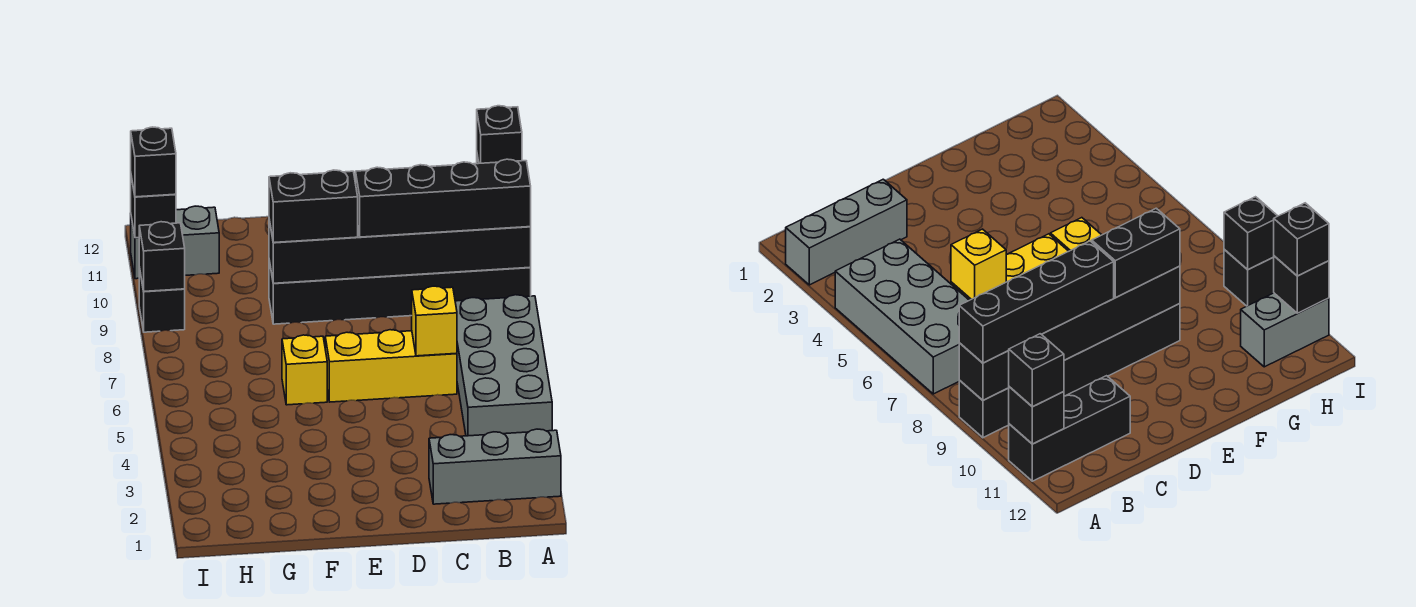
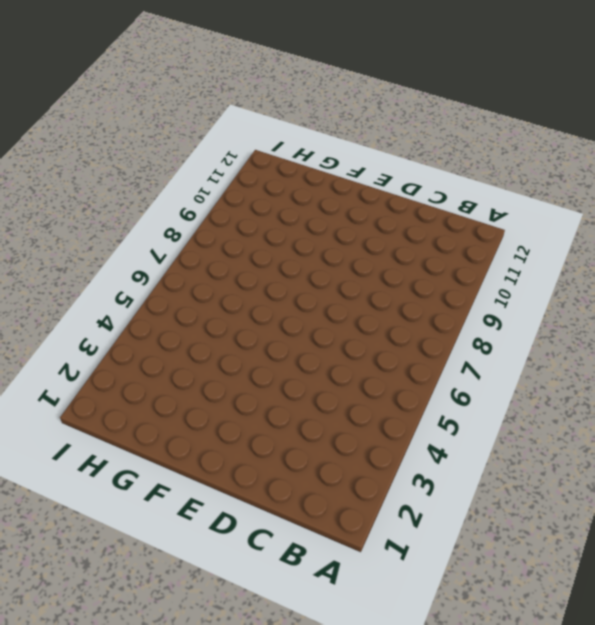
none -> grey brick A2:C2 level 1
none -> grey brick A4:B7 level 1
none -> black brick A9:F9 level 1

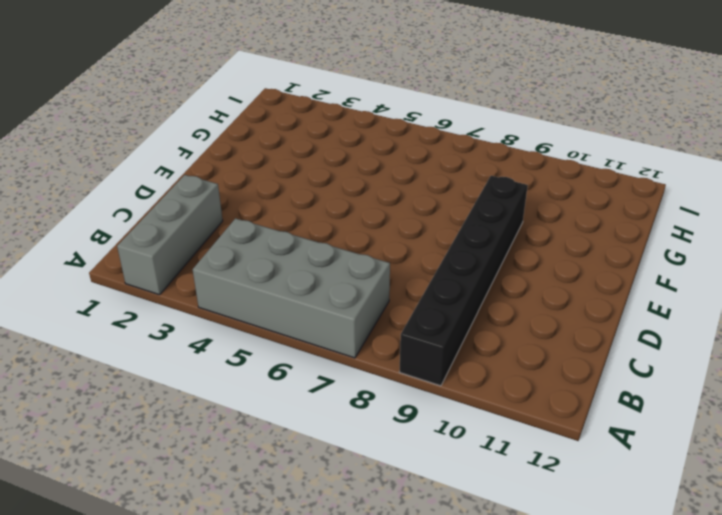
none -> black brick A11:C11 level 1
none -> yellow brick C6:E6 level 1
none -> yellow brick F6 level 1

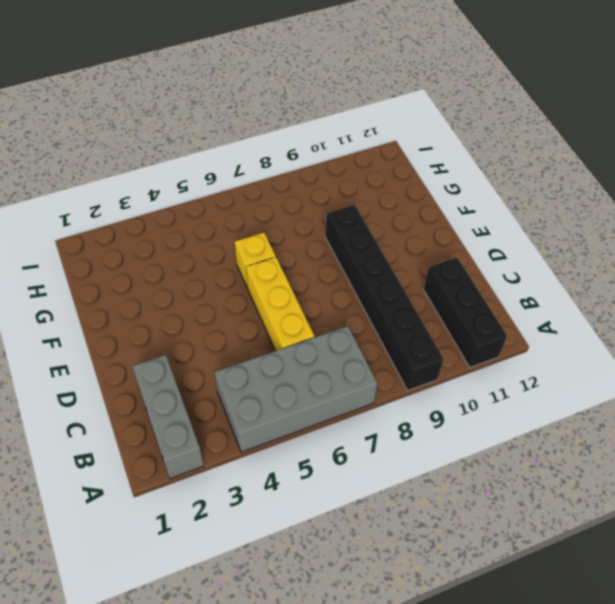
none -> grey brick H11:I11 level 1
none -> black brick I9 level 1
none -> black brick A9:F9 level 2

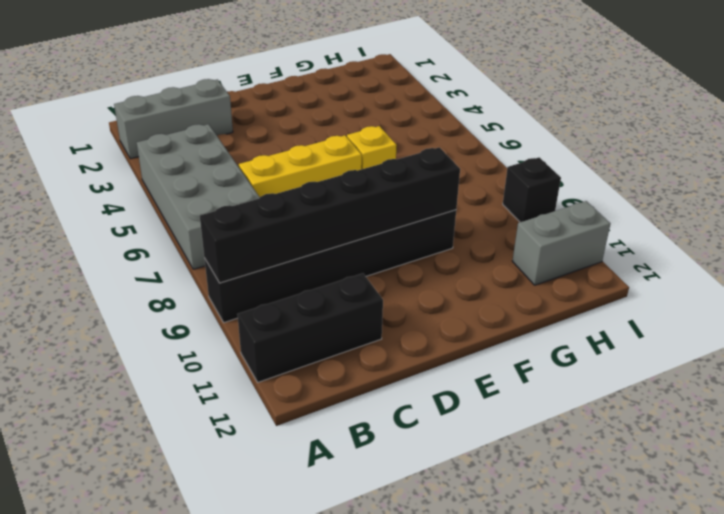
none -> black brick A11 level 2
none -> yellow brick C6 level 2
none -> black brick I9 level 2

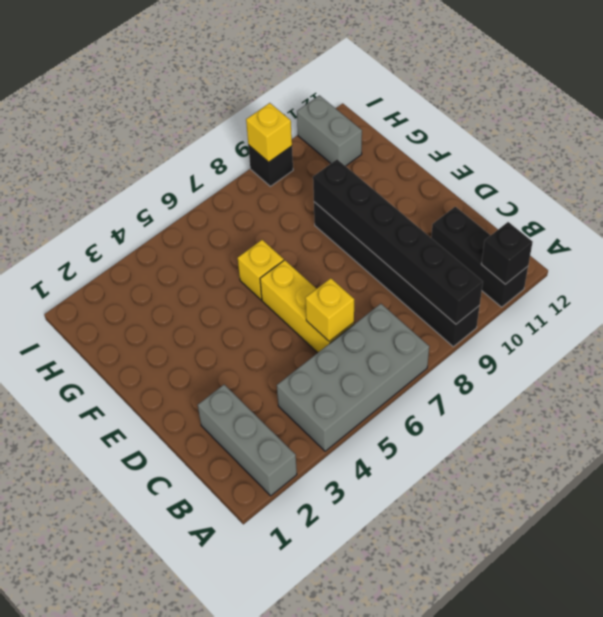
yellow brick I9 level 2 -> black brick I9 level 2
none -> black brick I11 level 2
none -> black brick A9:D9 level 3
none -> black brick A11 level 3

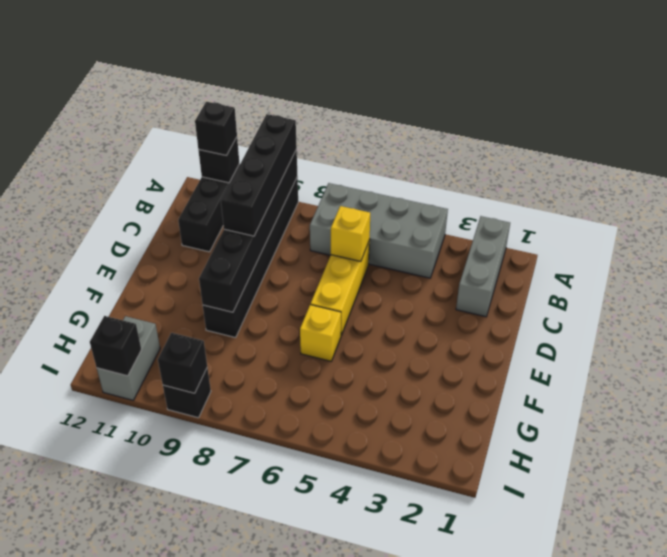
none -> black brick E9:F9 level 3
none -> black brick I11 level 3

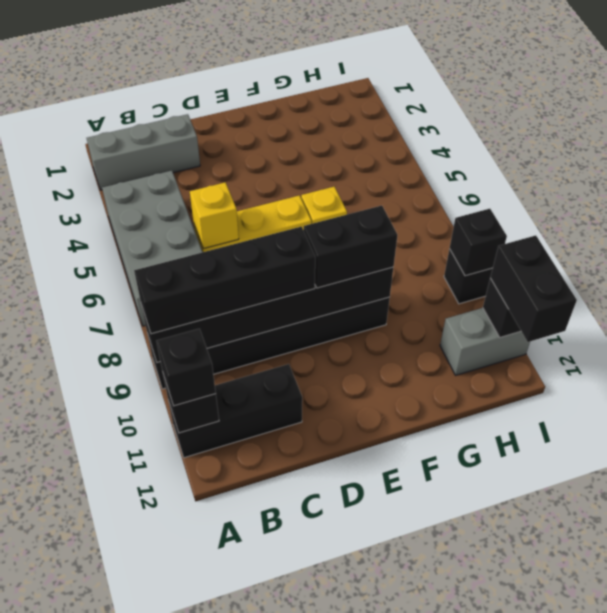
black brick I11:I12 level 3 -> black brick I11 level 3

